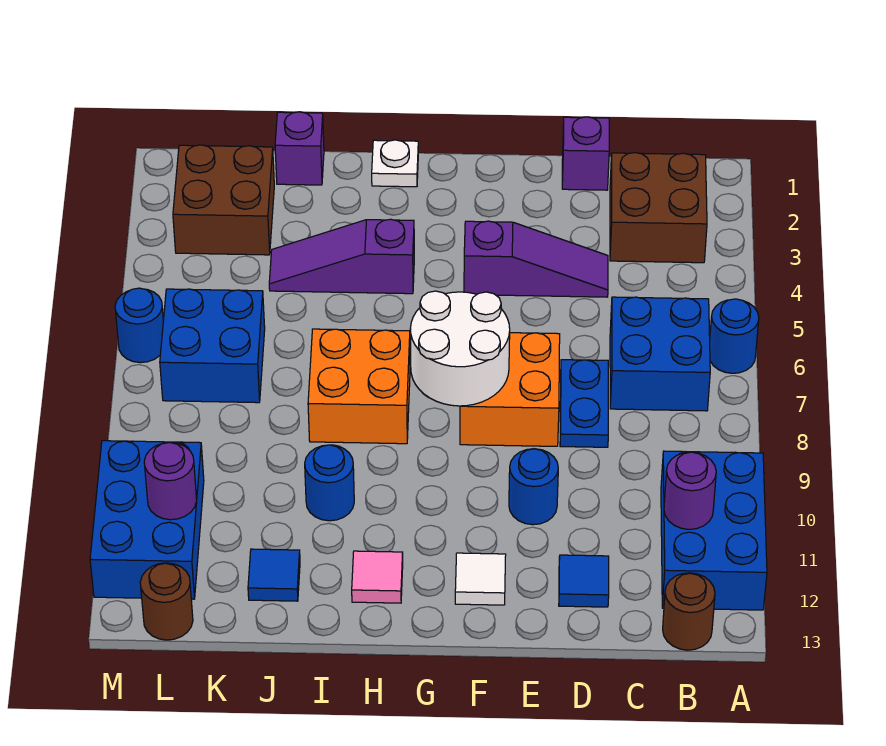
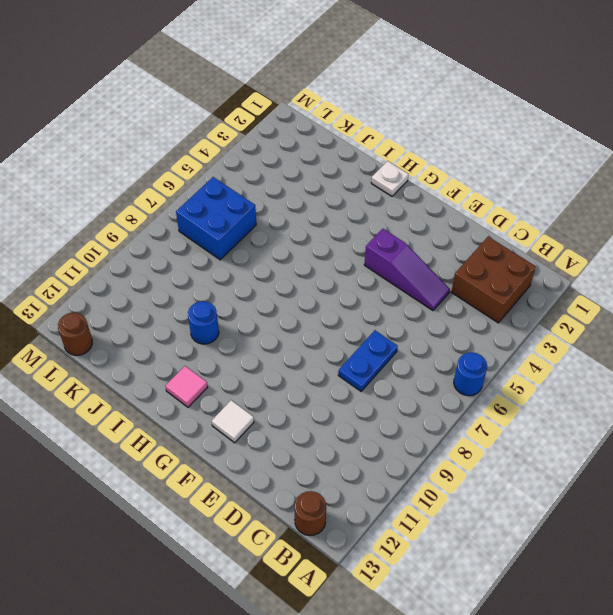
none -> blue brick A10:B12 level 1
none -> blue brick B6:C7 level 1
none -> purple brick D1 level 1

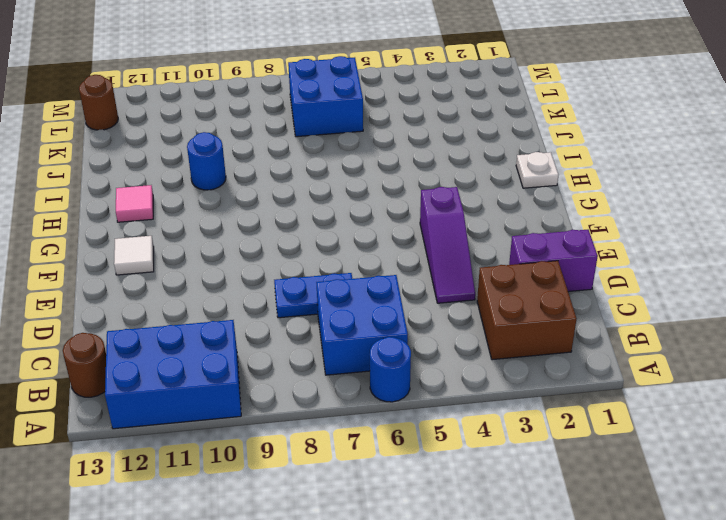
purple brick D1:D2 level 1 -> purple brick D1 level 1
none -> blue tile D12 level 1
none -> orange brick E7:F8 level 1
none -> blue round brick E10 level 1

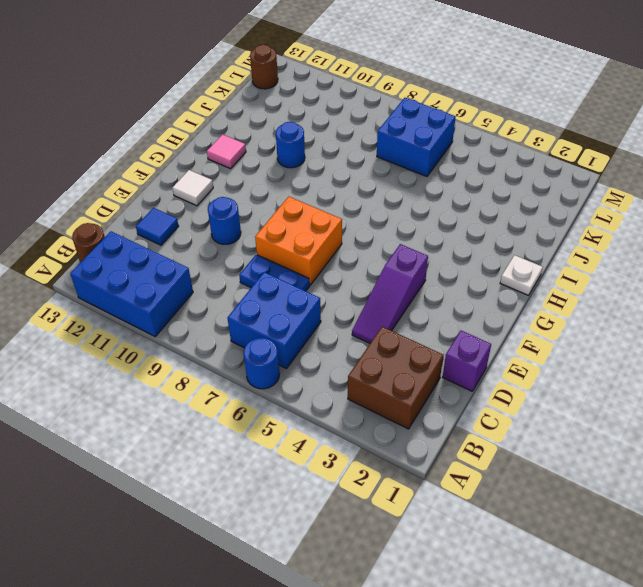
none -> purple slope H4:J4 level 1 top H
none -> orange brick H7:I8 level 1
none -> purple brick J1 level 1

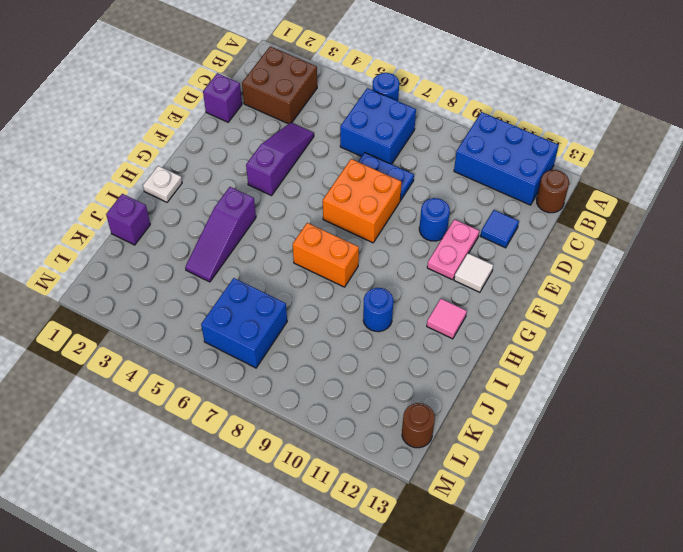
pink plate E11:F11 level 1 -> none
orange brick H7:H8 level 1 -> orange brick H7:I8 level 1
none -> blue tile J12 level 1
none -> brown brick K2:L3 level 1
none -> blue brick L10:M12 level 1

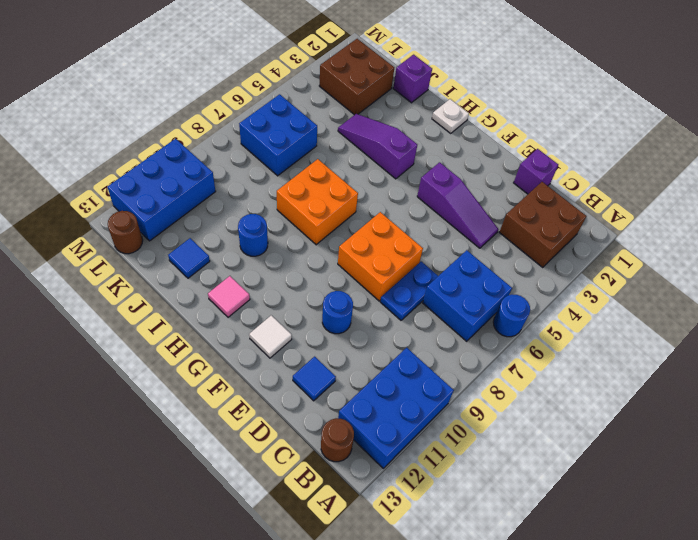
none -> blue round brick M6 level 1
none -> purple round brick B11 level 2
none -> white round brick F7:G8 level 2

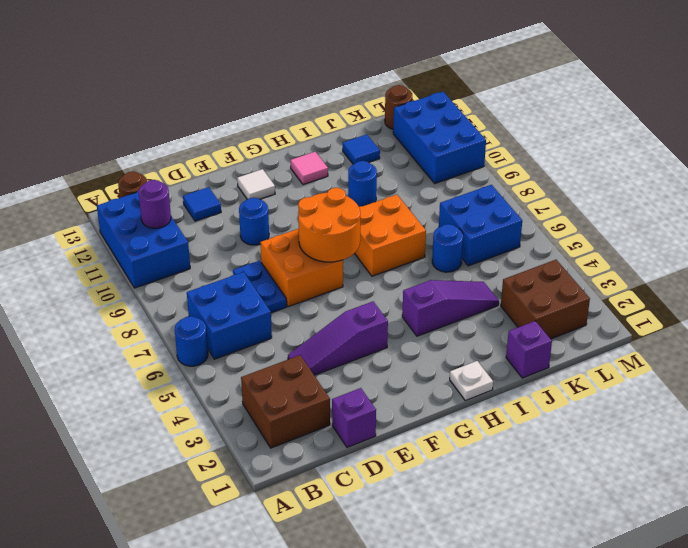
orange round brick F7:G8 level 2 -> white round brick F7:G8 level 2
blue round brick J6 level 1 -> blue round brick M6 level 1
none -> purple round brick L11 level 2

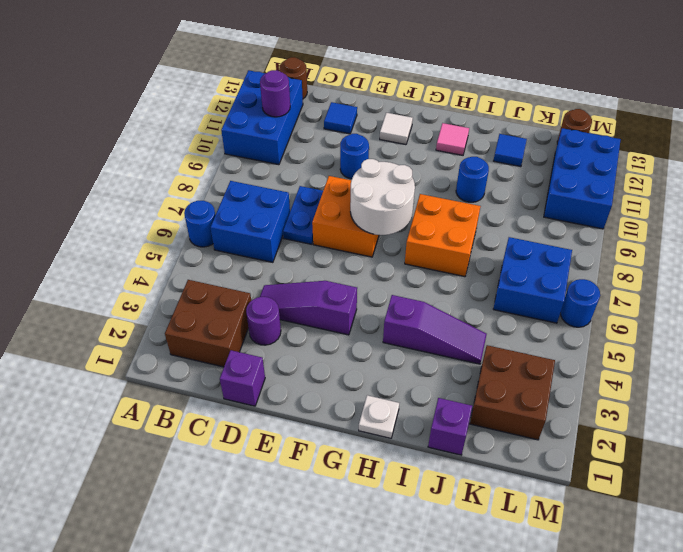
purple round brick D3 level 1 -> purple round brick L11 level 2

